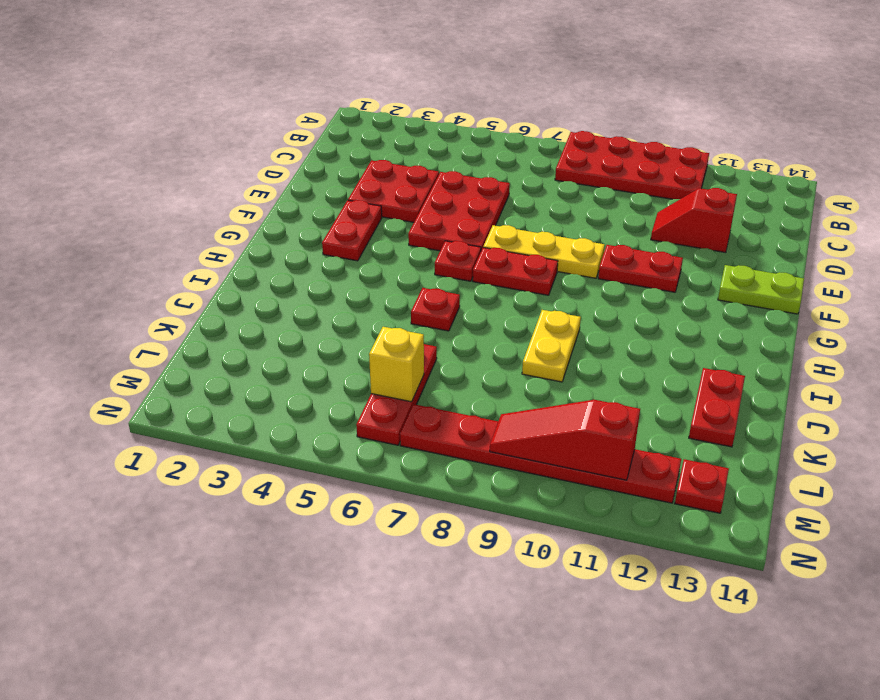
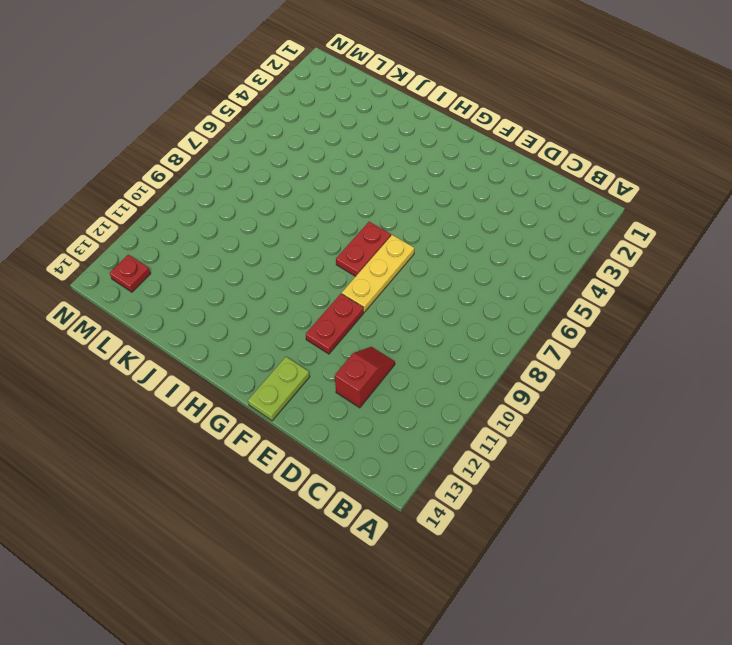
none -> red plate A8:B11 level 1
none -> red plate D3:E4 level 1
none -> red plate D5:F6 level 1

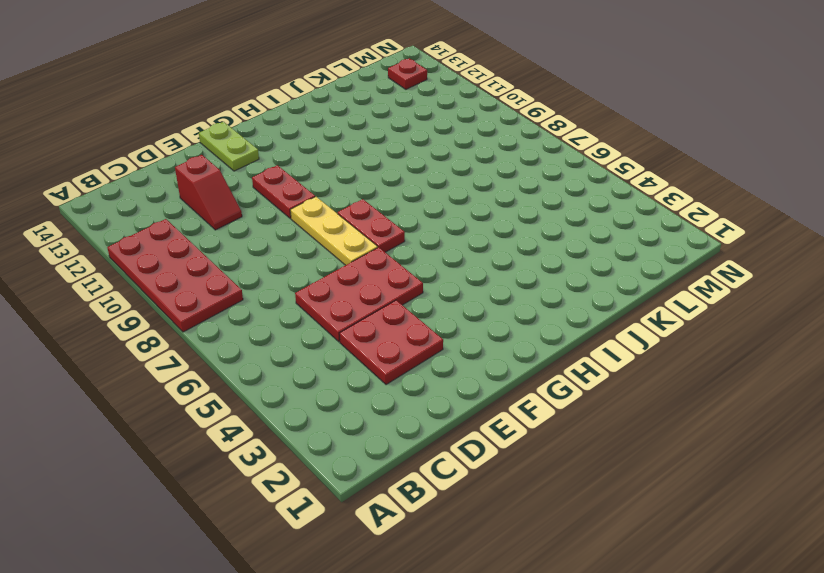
none -> red plate F3:G3 level 1
none -> red plate G6 level 1
none -> red plate I6 level 1

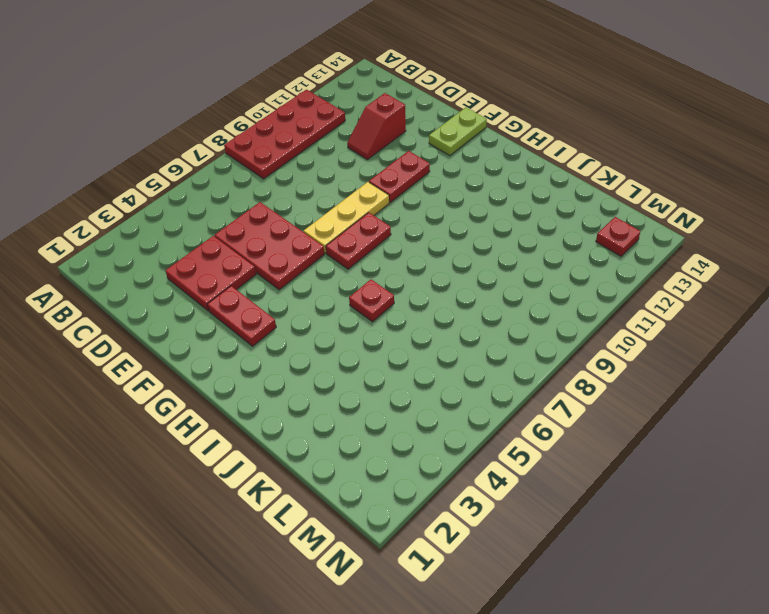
none -> red plate G6 level 1
none -> yellow plate I9:J9 level 1
none -> red plate J13:K13 level 1

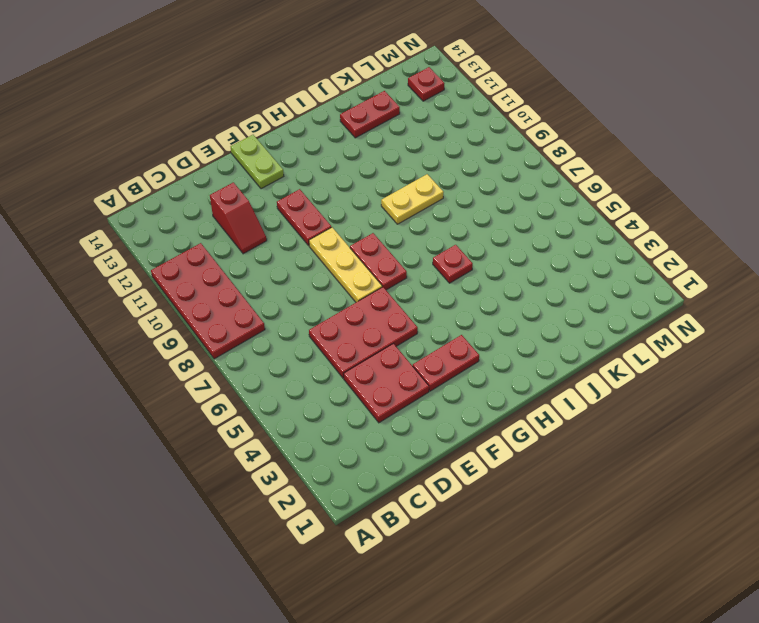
none -> red plate G6 level 1
none -> red plate K6:M6 level 1
none -> red plate M7:M12 level 1

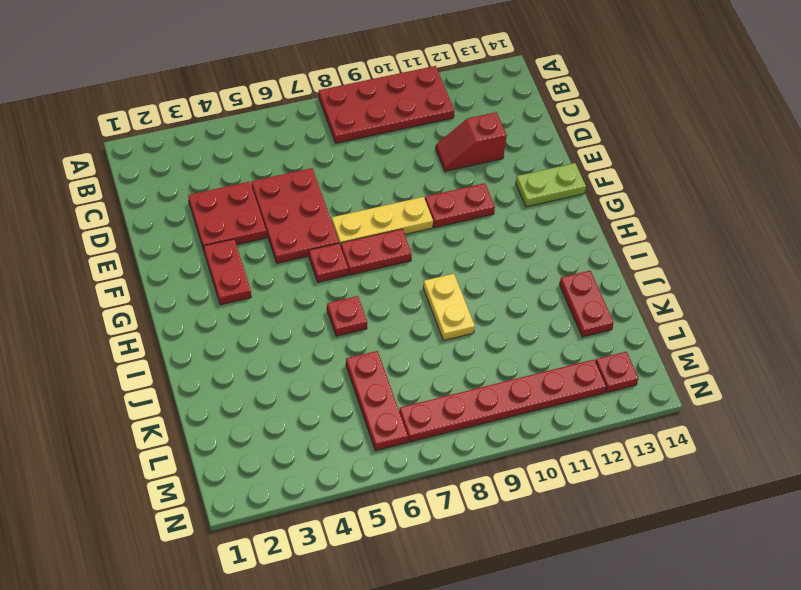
none -> yellow brick L6 level 2
none -> red slope M9:M11 level 2 top 11

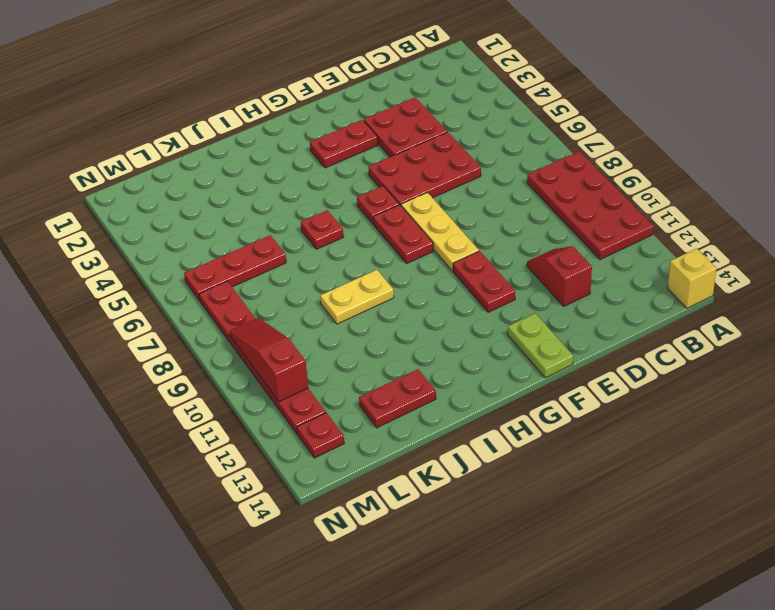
yellow brick A14 level 1 -> yellow brick L6 level 2

